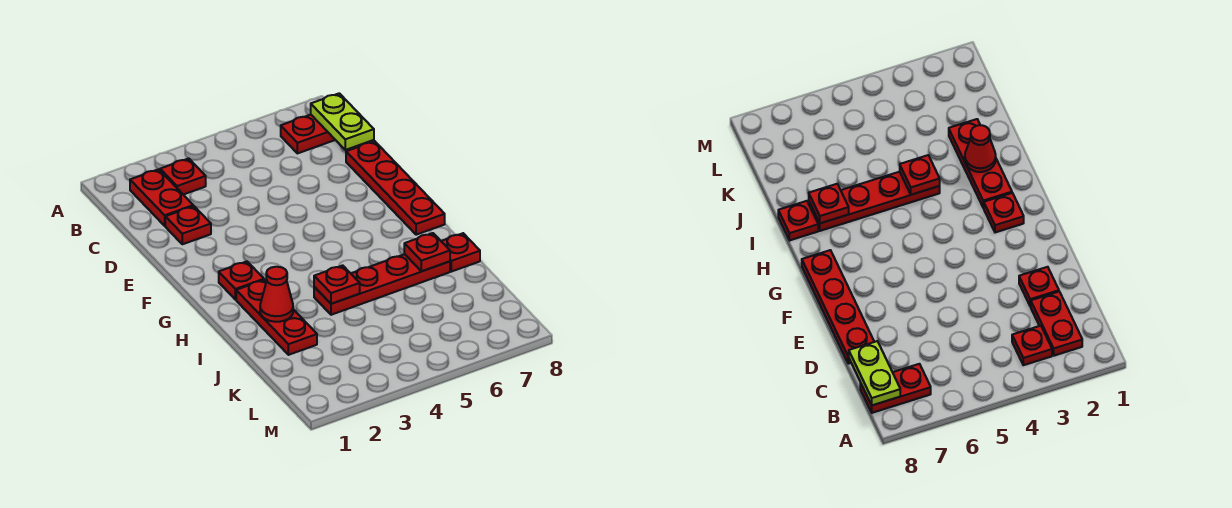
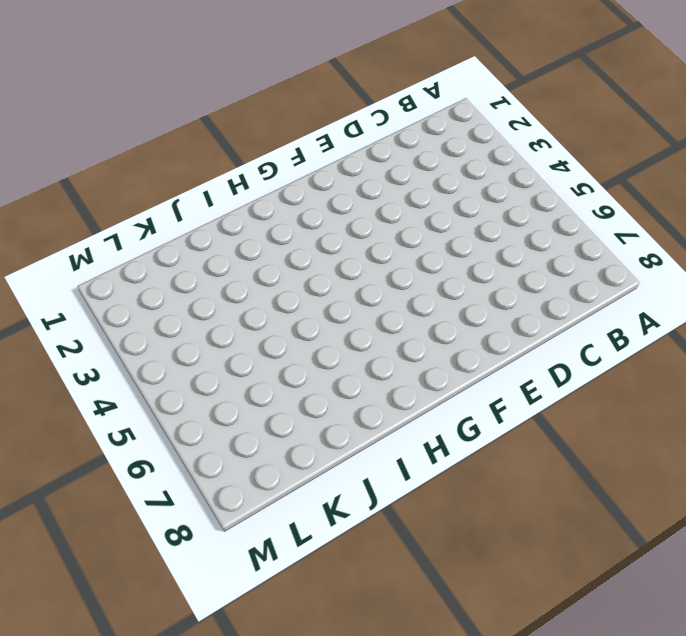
none -> red plate B2:C2 level 1
none -> red plate B3 level 1
none -> red plate B7:B8 level 1

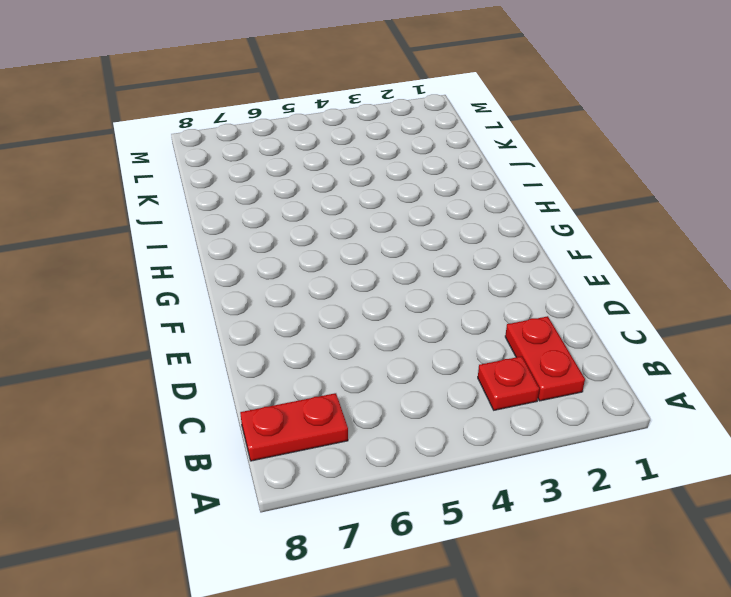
none -> red plate D2 level 1
none -> red plate D8:G8 level 1
none -> red plate G2 level 1

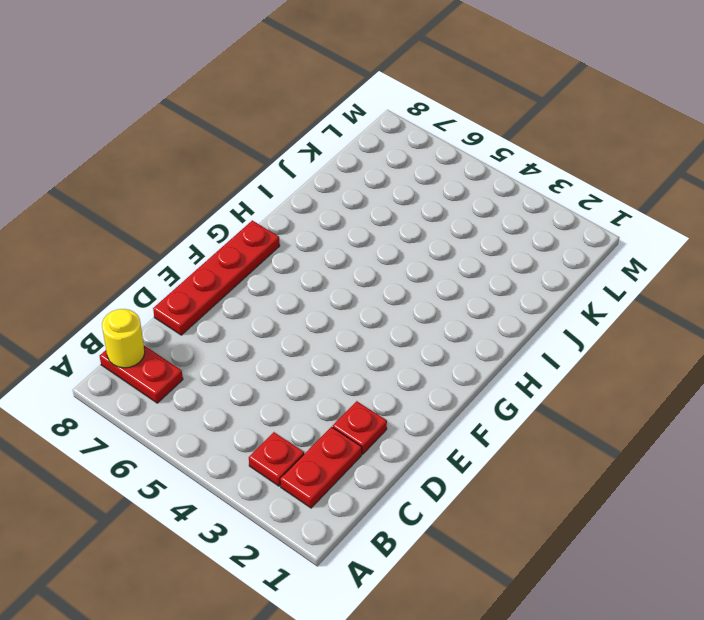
yellow round brick B8 level 2 -> lime plate B8:C8 level 2
none -> red plate G2 level 1
none -> red plate H2:J2 level 1
none -> red plate I4:I7 level 1

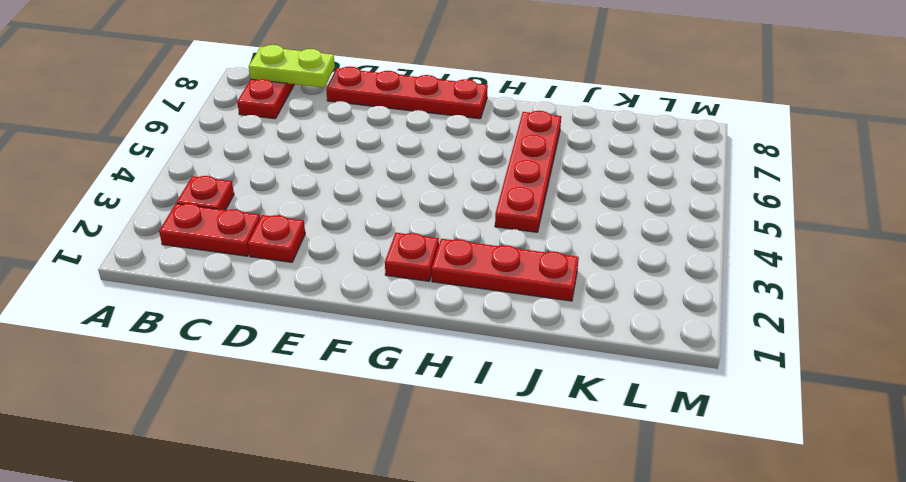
none -> red plate I8 level 1
none -> red cone I2 level 2
none -> red plate I4 level 2

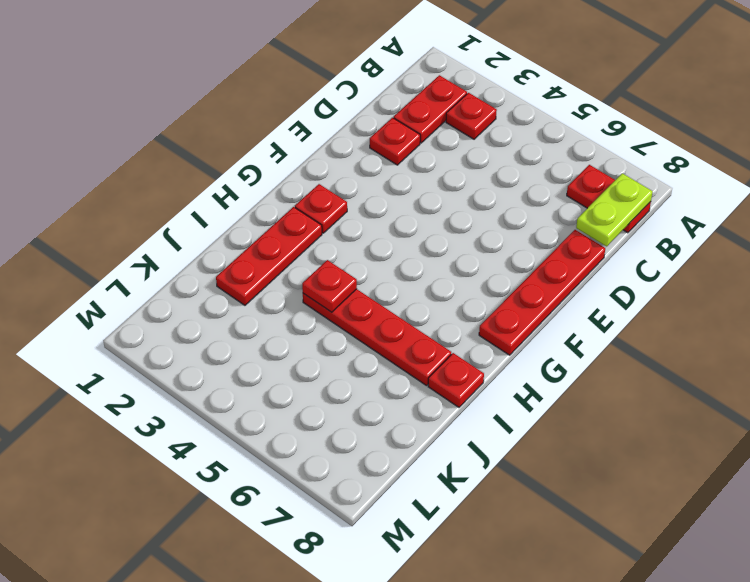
none -> red cone I2 level 2
none -> red plate I7 level 2

